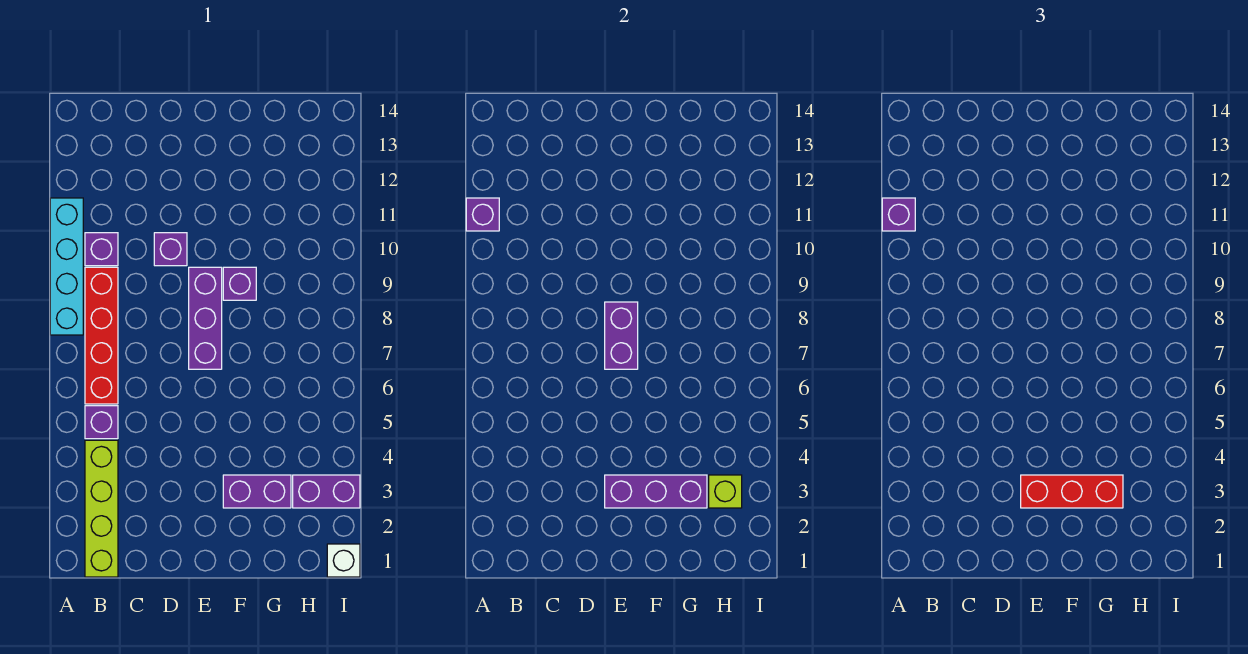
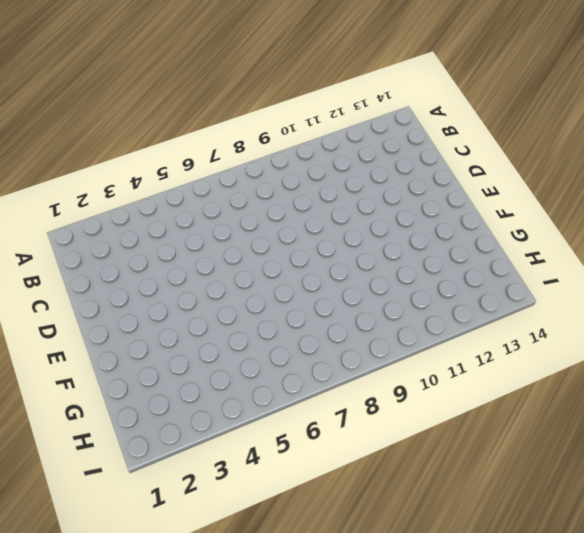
none -> cyan brick A8:A11 level 1
none -> lime brick B1:B4 level 1
none -> purple brick B5 level 1

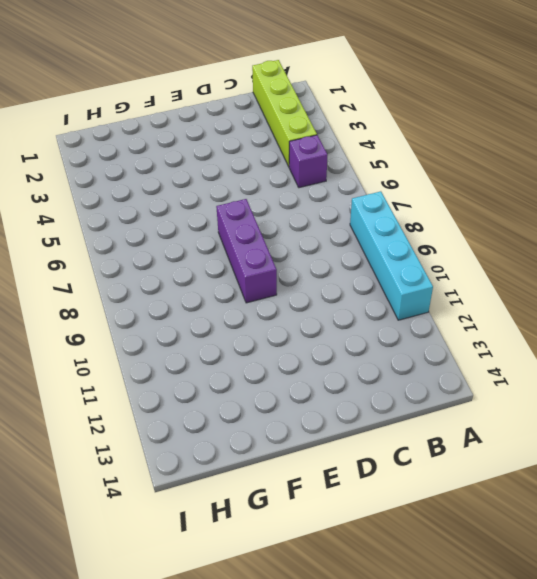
none -> red brick B6:B9 level 1
none -> purple brick B10 level 1
none -> purple brick D10 level 1

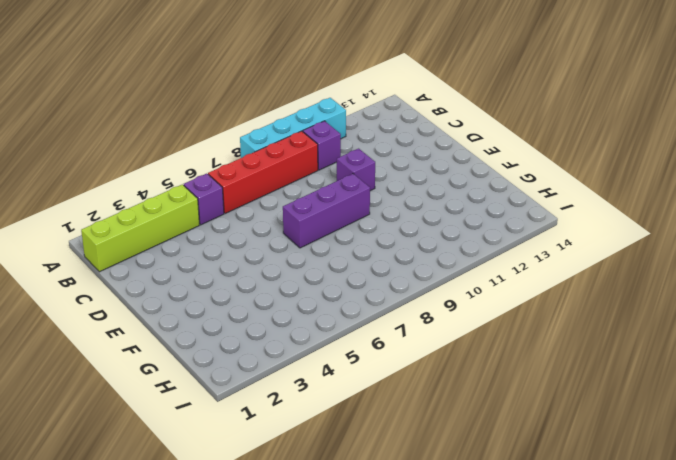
none -> purple brick F3:G3 level 1
none -> purple brick F9 level 1
none -> purple brick H3:I3 level 1

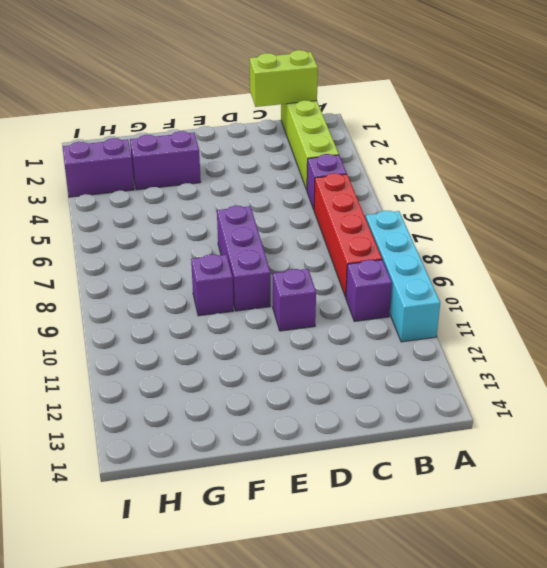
lime brick B1:C1 level 2 -> none
none -> white brick I1 level 1
none -> purple brick A11 level 2
none -> purple brick E3:G3 level 2

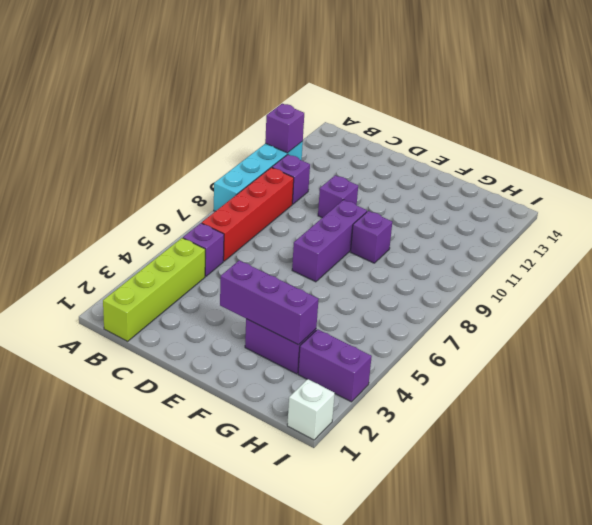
none -> purple brick E7:E8 level 2
none -> lime brick H3 level 2
none -> purple brick A11 level 3

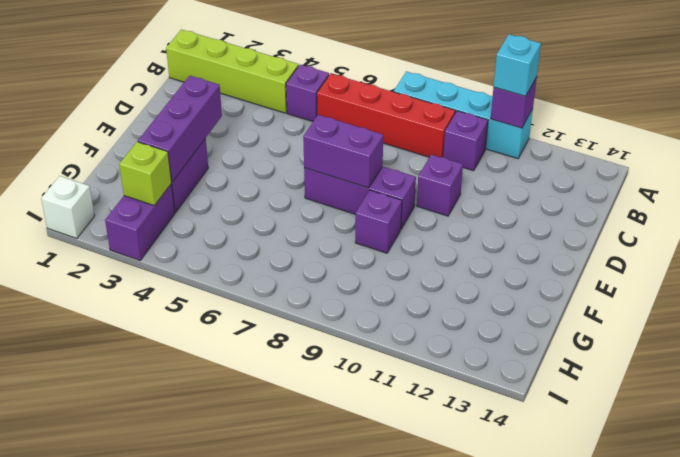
cyan brick A11 level 3 -> purple brick A11 level 3
none -> red brick E3:G3 level 3

